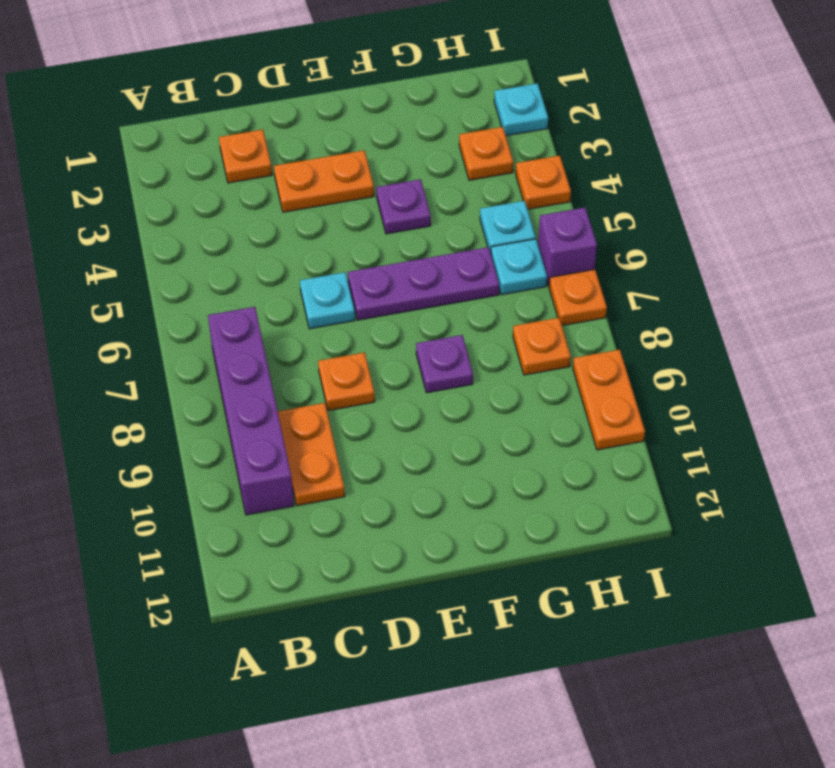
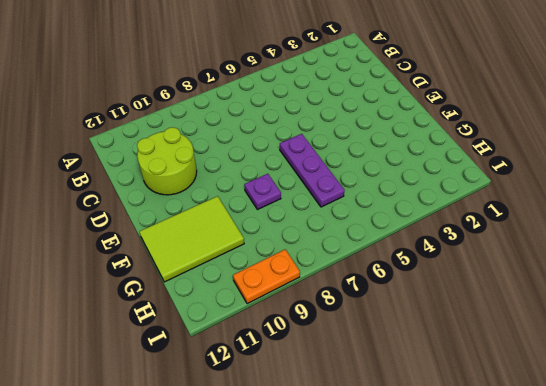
lime round brick C10:D11 level 1 -> orange plate C9:C10 level 1
lime tile F10:G12 level 1 -> none
none -> purple brick B7:B10 level 1
none -> orange plate C2 level 1
none -> orange plate D3:E3 level 1

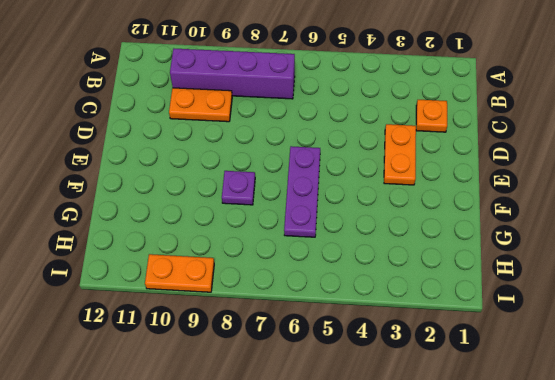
none -> cyan plate D6 level 1
none -> orange plate D8 level 1
none -> purple plate F4 level 1

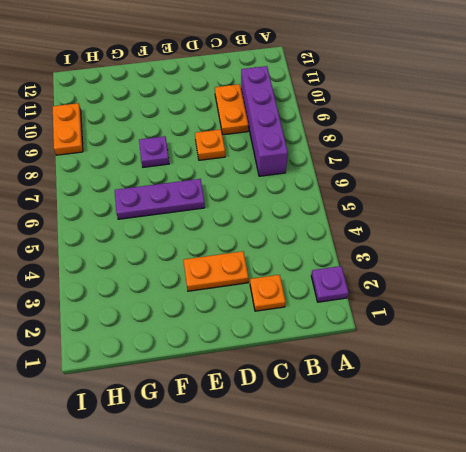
purple plate A2 level 1 -> purple plate F4 level 1
none -> cyan plate D6 level 1
none -> orange plate H3 level 1
none -> cyan plate H5 level 1

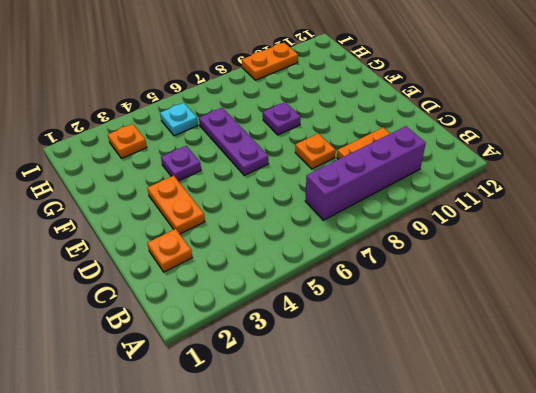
none -> cyan plate D6 level 1
none -> cyan plate H6 level 1
none -> orange plate H8 level 1

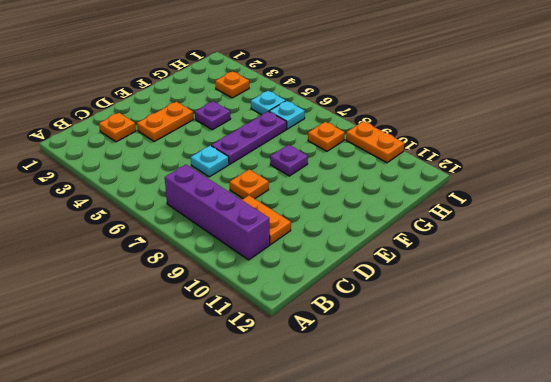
none -> cyan plate I2 level 1
none -> orange plate I4 level 1
none -> purple brick I6 level 1

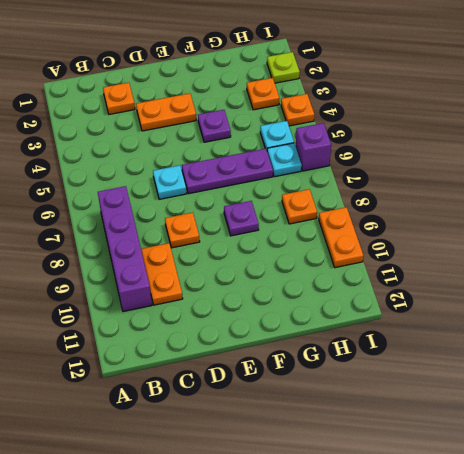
lime plate I2 level 1 -> cyan plate I2 level 1
none -> orange plate I7 level 1

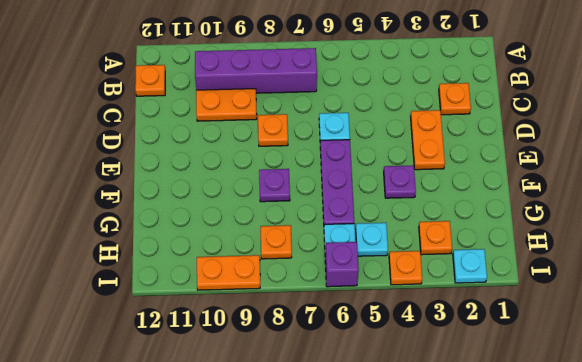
orange plate B12 level 1 -> orange plate I7 level 1

